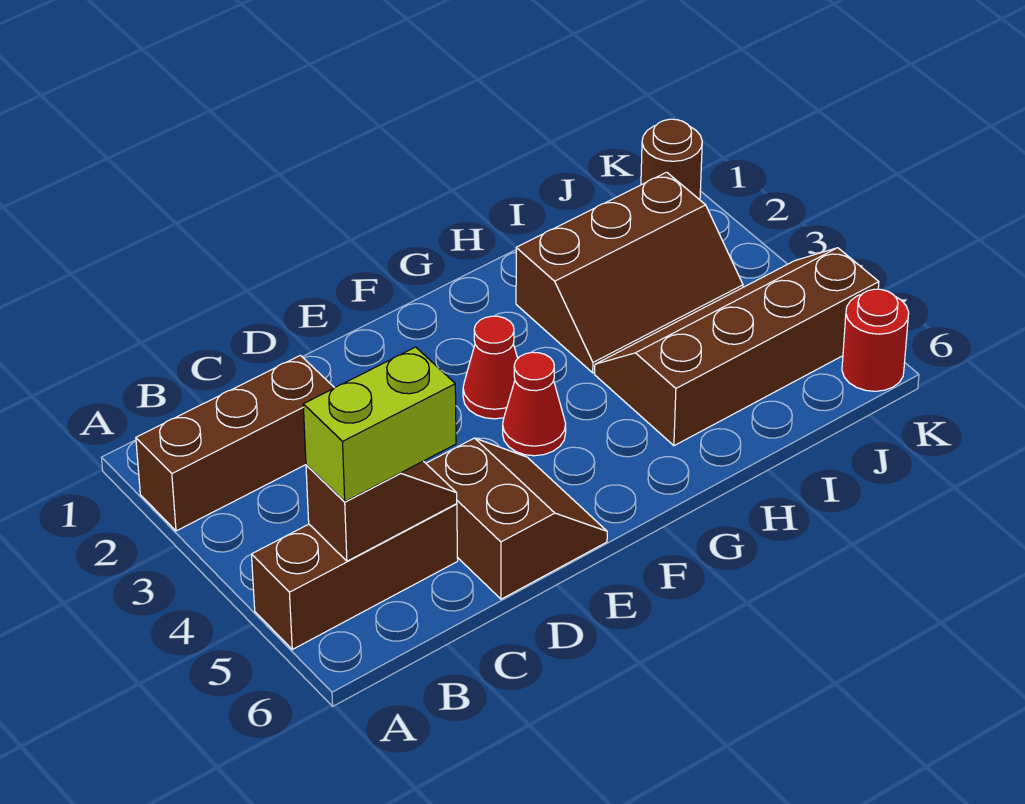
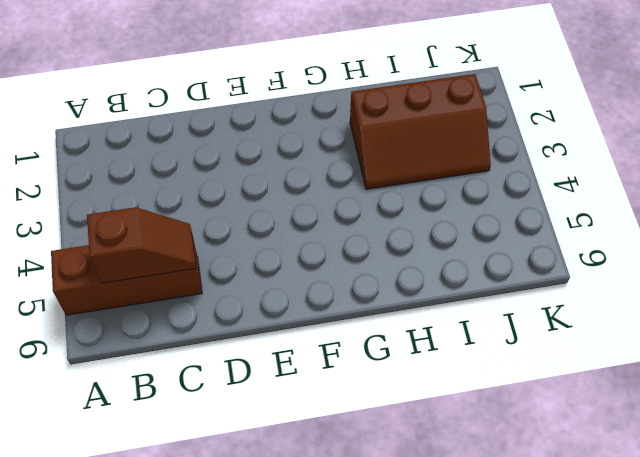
none -> brown brick A2:C2 level 1
none -> brown slope D5:E6 level 1 top D

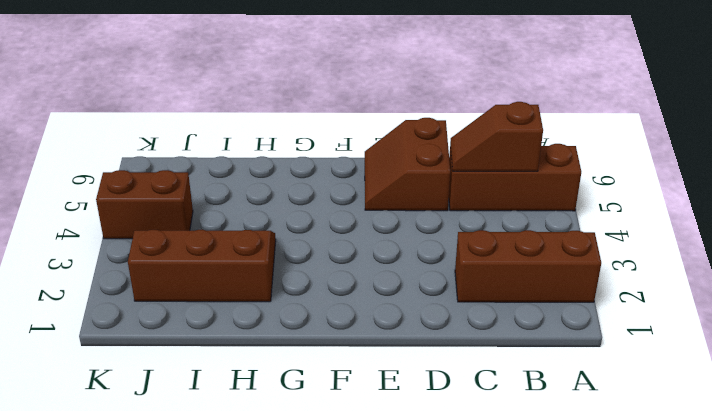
brown brick J4:K4 level 1 -> brown slope H4:K5 level 1 top 5
none -> red cone F3 level 1
none -> red cone F4 level 1

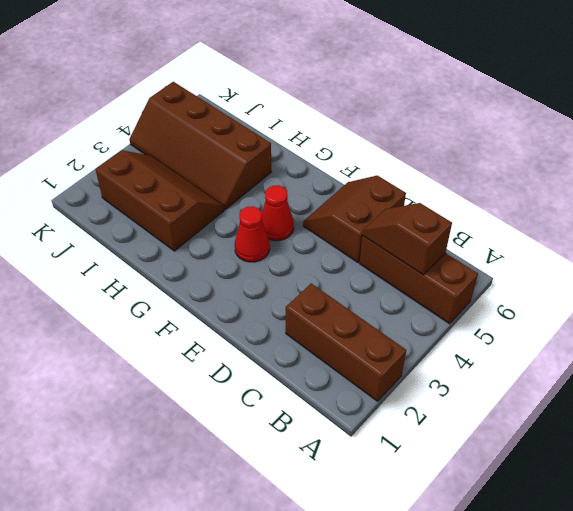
none -> brown round brick K1 level 1
none -> red round brick K6 level 1

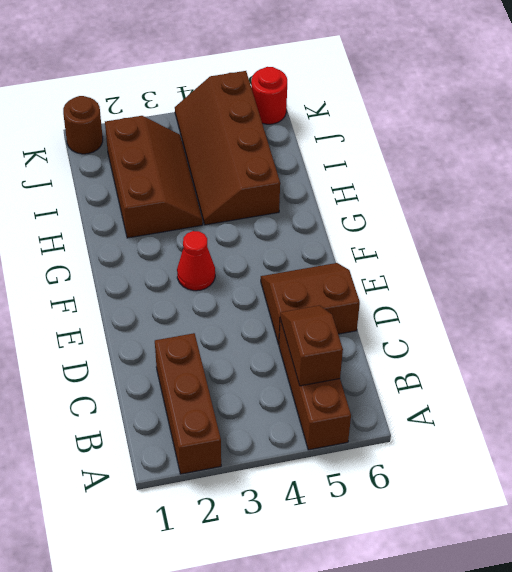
none -> red cone F4 level 1
none -> lime brick B5:C5 level 3

